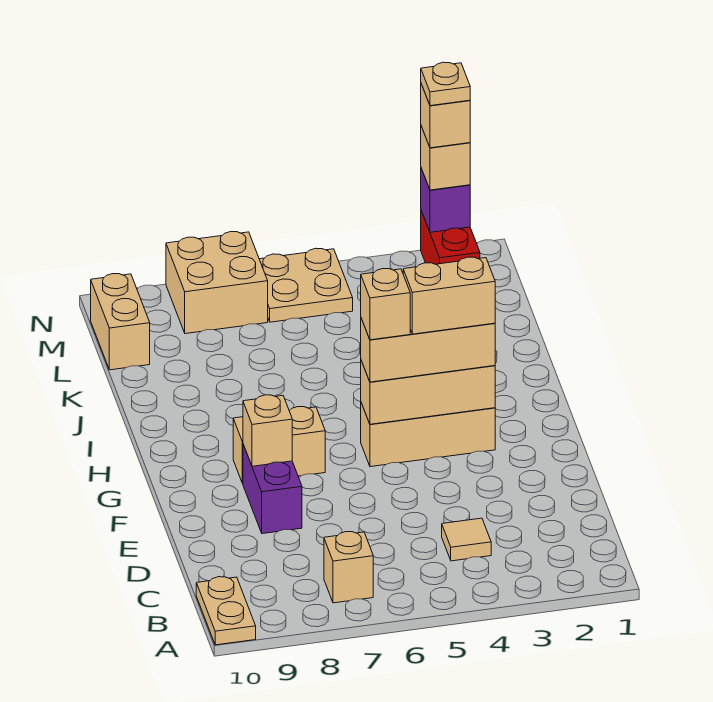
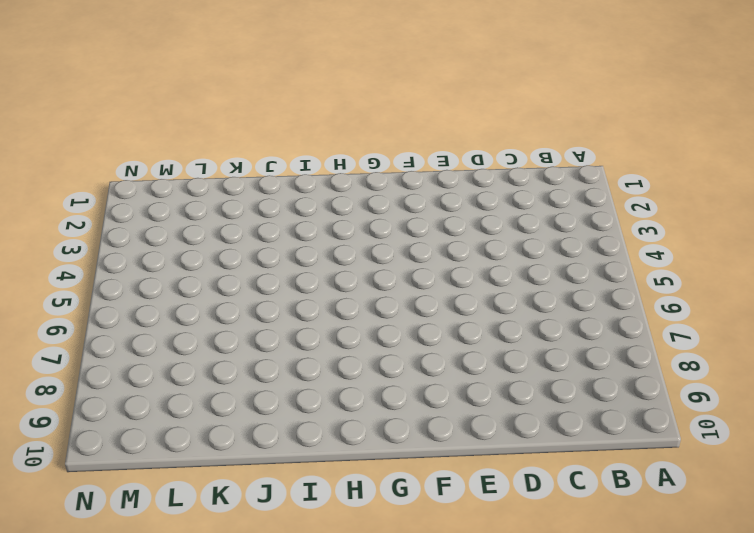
none -> tan plate A10:B10 level 1
none -> tan brick B7 level 1
none -> tan tile C4 level 1

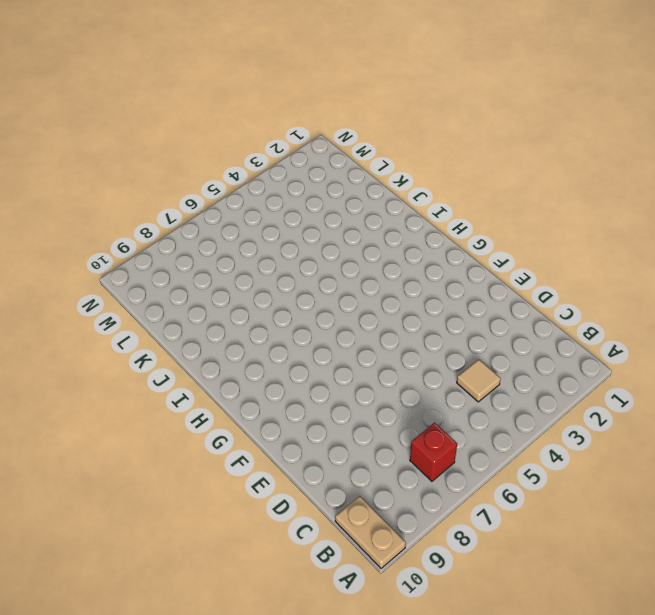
red brick B7 level 1 -> tan brick B7 level 1
none -> purple brick E8:F8 level 1
none -> tan brick G3:G5 level 1
none -> tan brick G7:G8 level 1

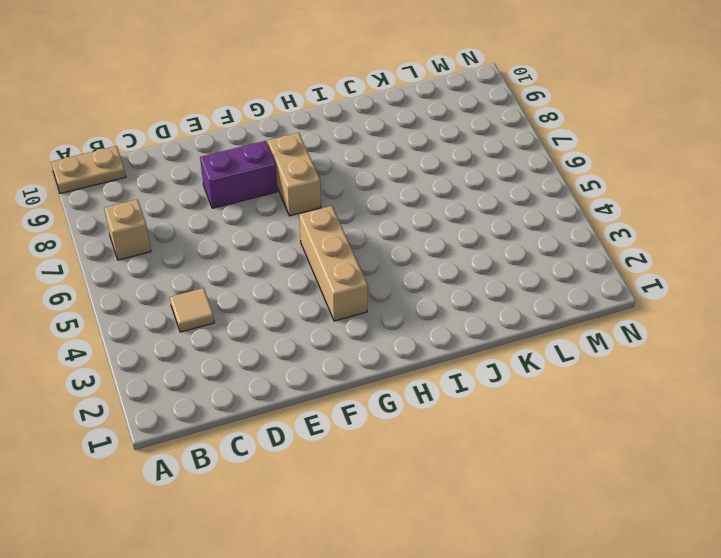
none -> tan brick L10:M10 level 1
none -> red brick M2:N2 level 1
none -> tan plate M5:N6 level 1

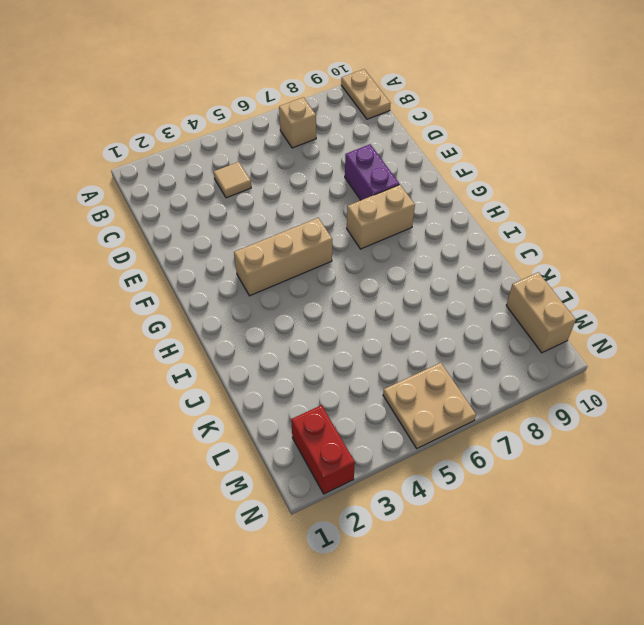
none -> tan brick M7:N8 level 1
none -> tan brick F8 level 2
none -> tan brick G3:G5 level 2

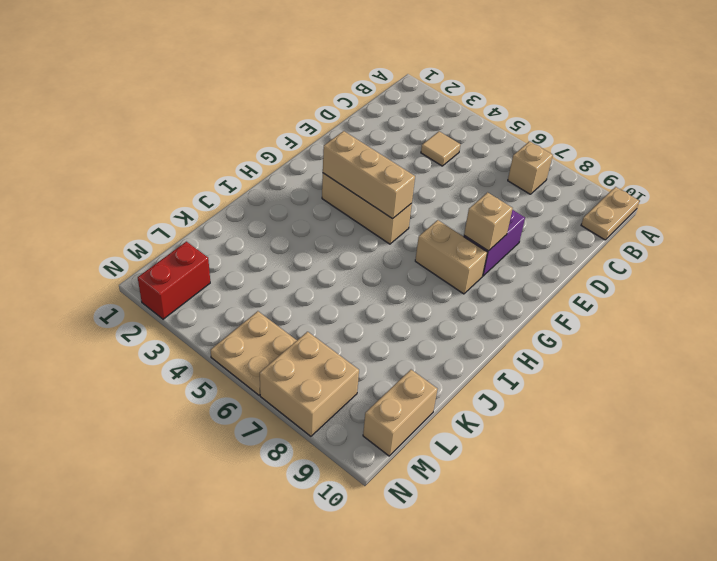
none -> purple brick N2 level 2
none -> tan brick G3:G5 level 3
none -> tan brick N2 level 3

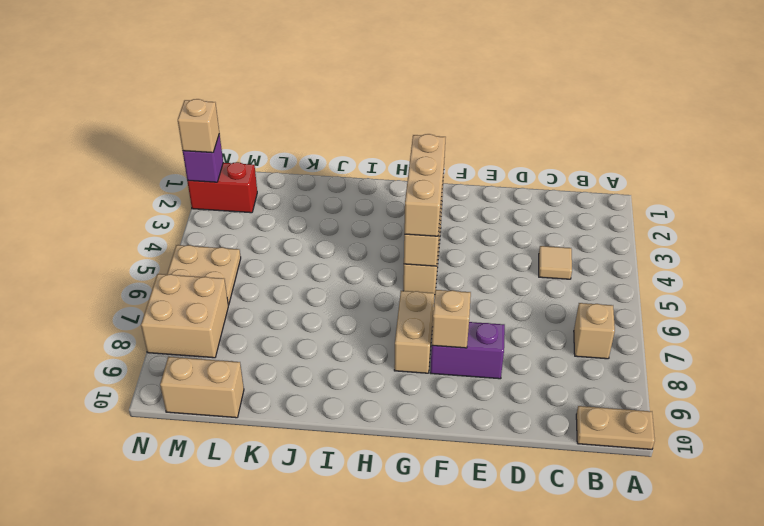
none -> tan brick G3:G4 level 4
none -> tan brick G5 level 4
none -> tan brick N2 level 4

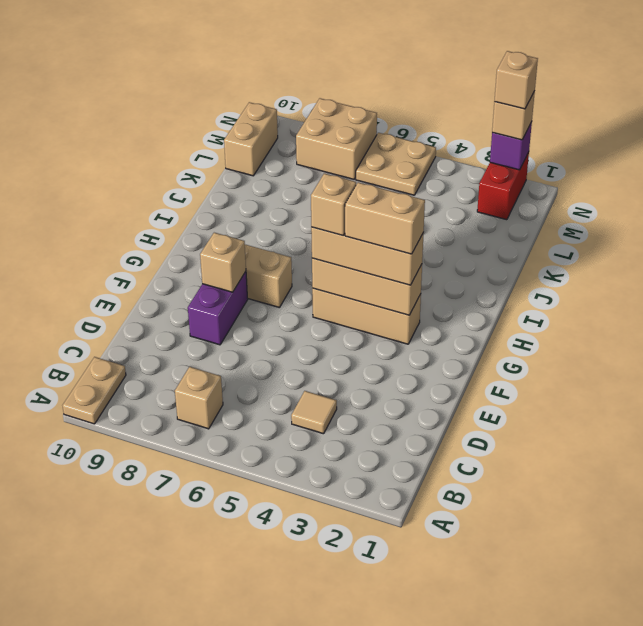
none -> tan plate N2 level 5

